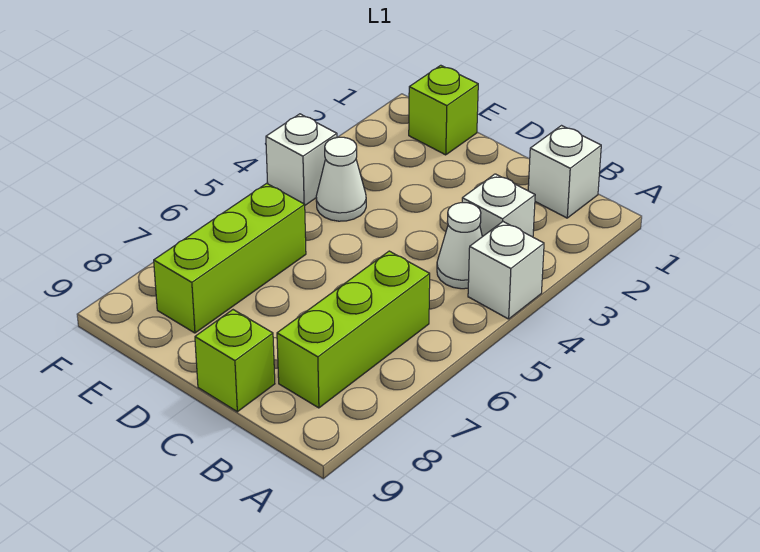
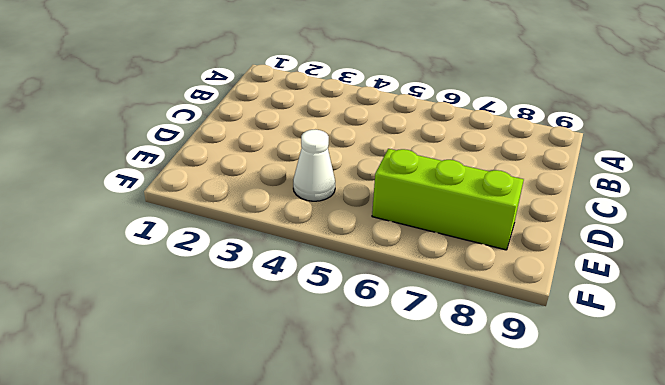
none -> white brick A4 level 1
none -> white brick B1 level 1

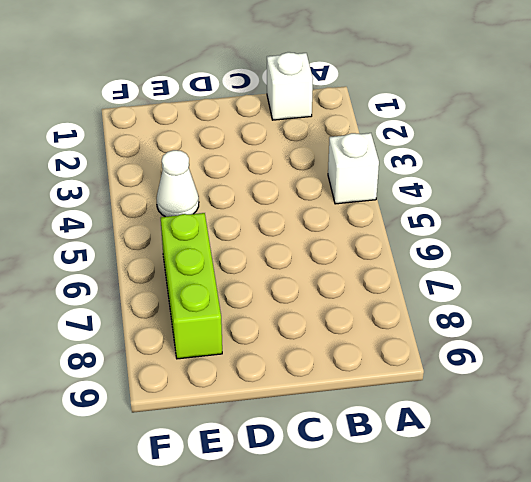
none -> white brick B3 level 1
none -> white cone B4 level 1

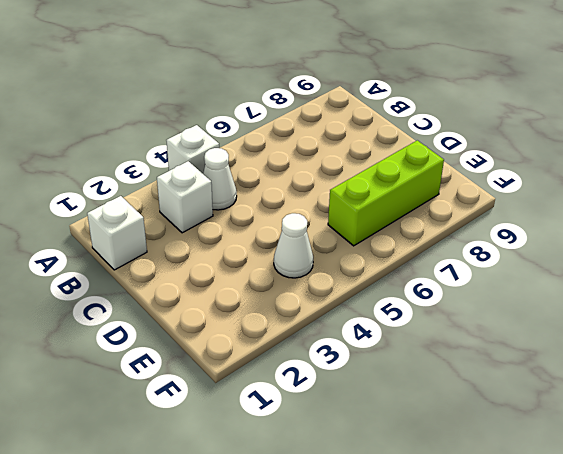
none -> lime brick B6:B8 level 1
none -> lime brick C9 level 1

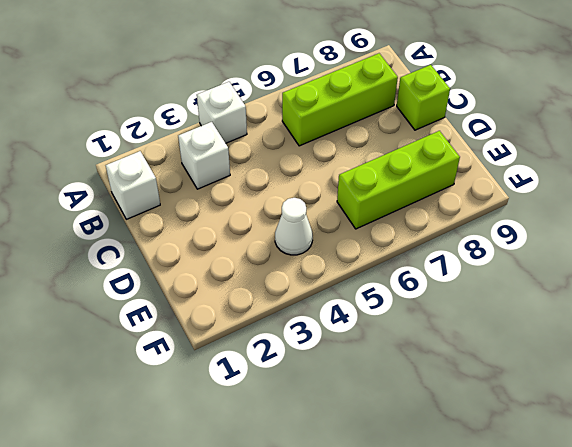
none -> white cone B4 level 1
none -> lime brick E1 level 1

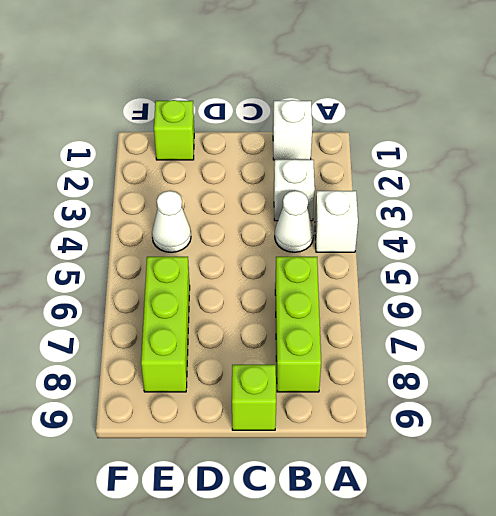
none -> white brick F4 level 1

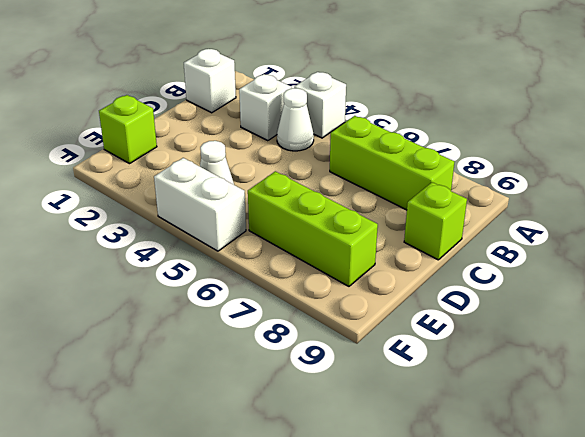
white brick F4:F5 level 1 -> white brick F4 level 1

